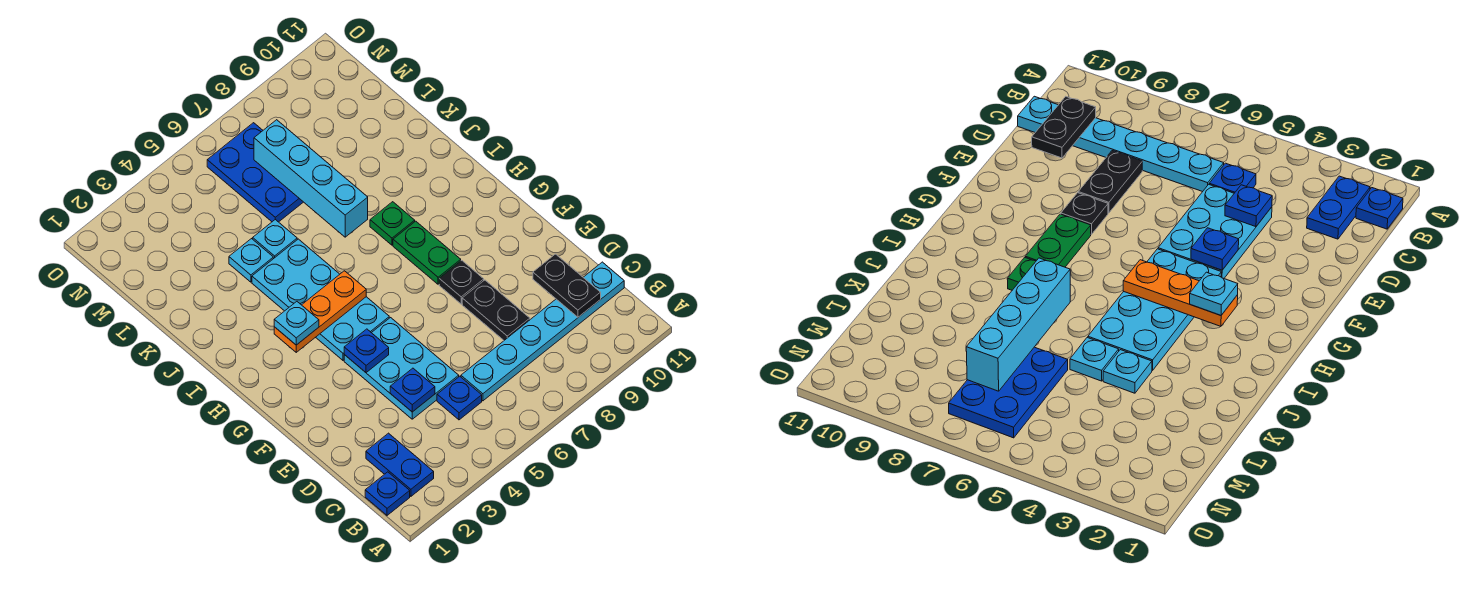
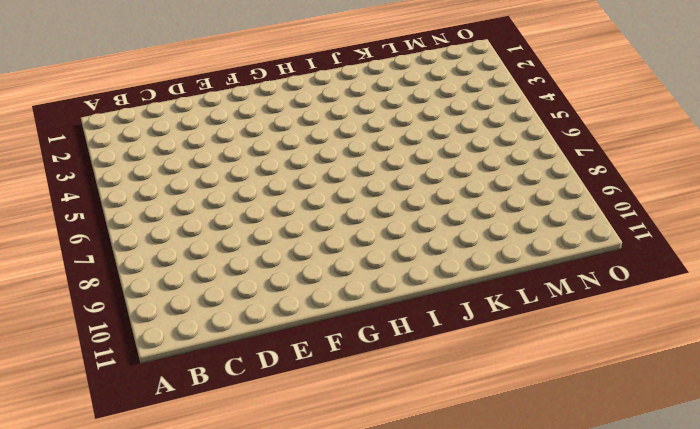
none -> blue plate B1 level 1
none -> blue plate B2:C2 level 1
none -> blue plate C5 level 1

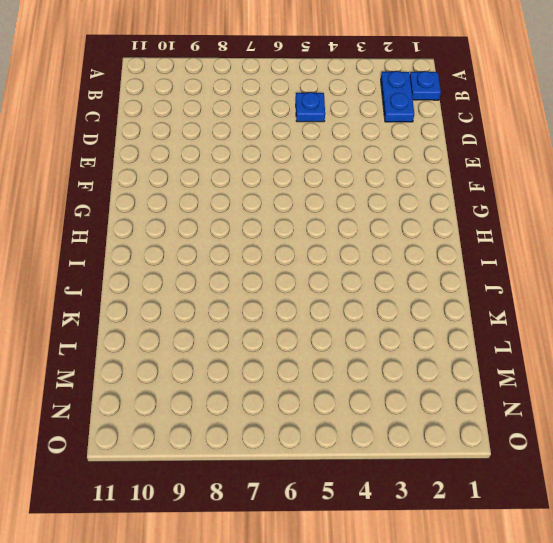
none -> cyan plate C6:C11 level 1
none -> cyan plate D4:F5 level 1
none -> black plate D8:E8 level 1

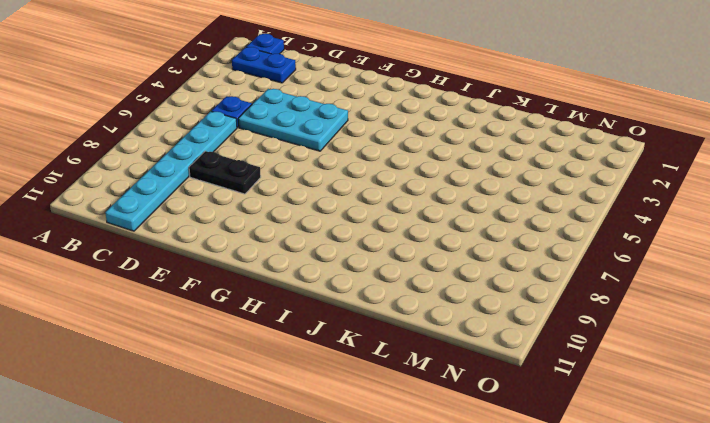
none -> black plate F8 level 1
none -> cyan plate G4:J5 level 1
none -> green plate G8:H8 level 1

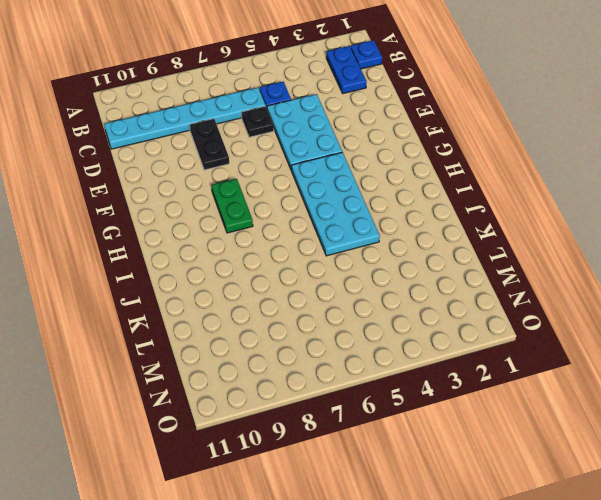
black plate D6 level 1 -> black plate F8 level 1
none -> green plate I8 level 1
none -> cyan plate K4 level 1
none -> cyan plate K5 level 1

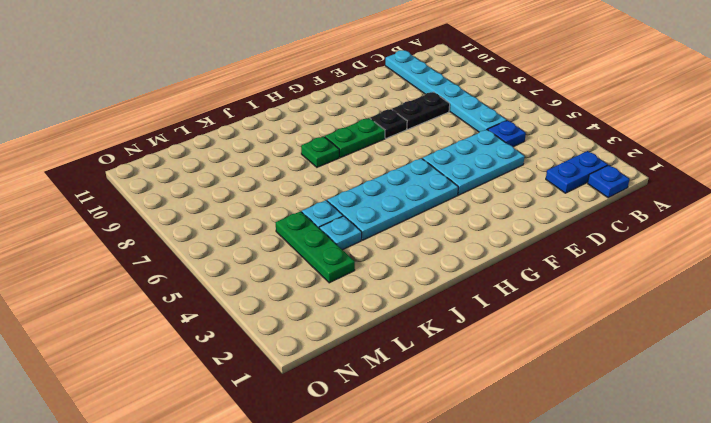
green plate L3:L5 level 1 -> none
none -> blue plate L6:N7 level 1
none -> black plate C10:D10 level 2
none -> blue plate D4 level 2

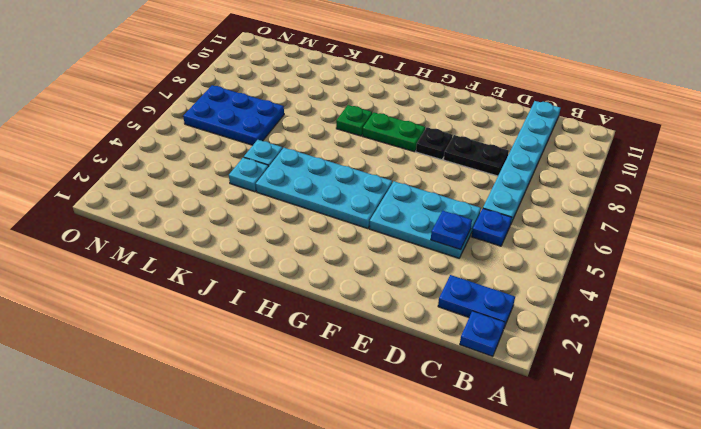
none -> black plate C10:D10 level 2
none -> blue plate F4 level 2
none -> orange plate H3:H5 level 2

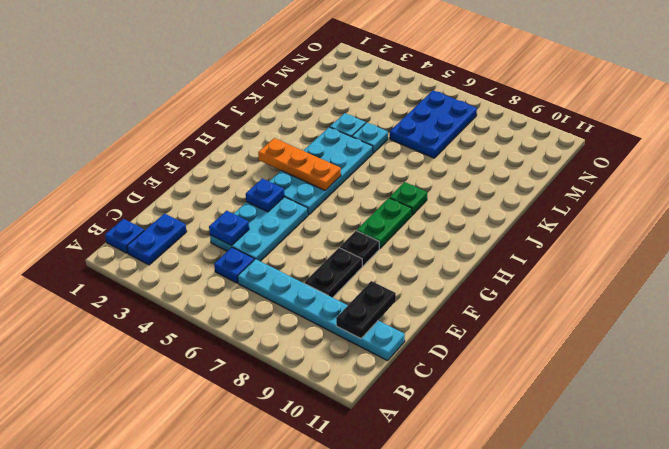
none -> cyan brick J7:M7 level 2
none -> cyan plate H3 level 3

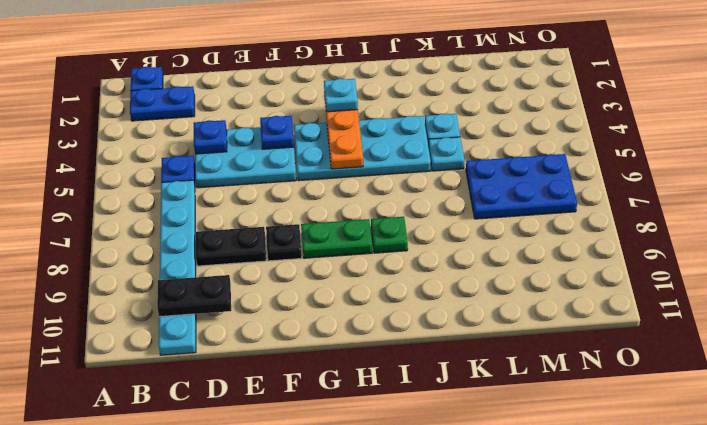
none -> cyan brick J7:M7 level 2

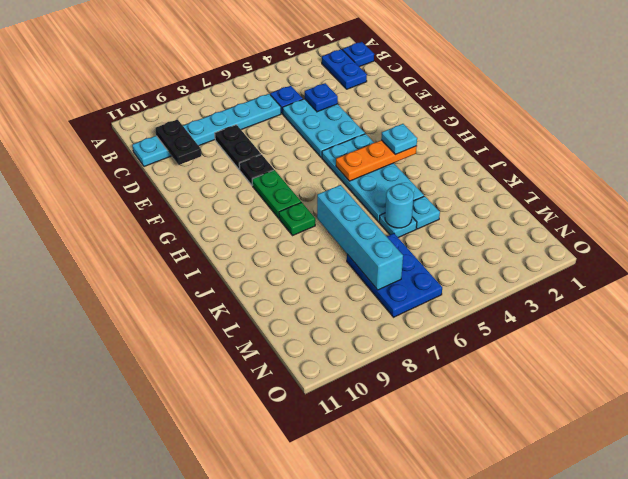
cyan round brick K5 level 2 -> none
none -> blue plate F4 level 2

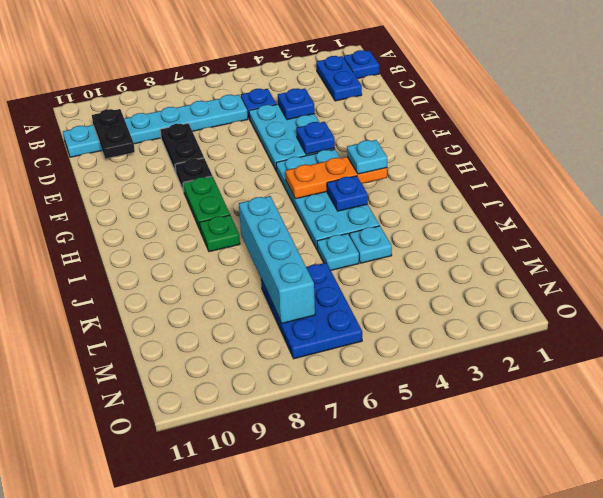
blue plate I4 level 2 -> none

